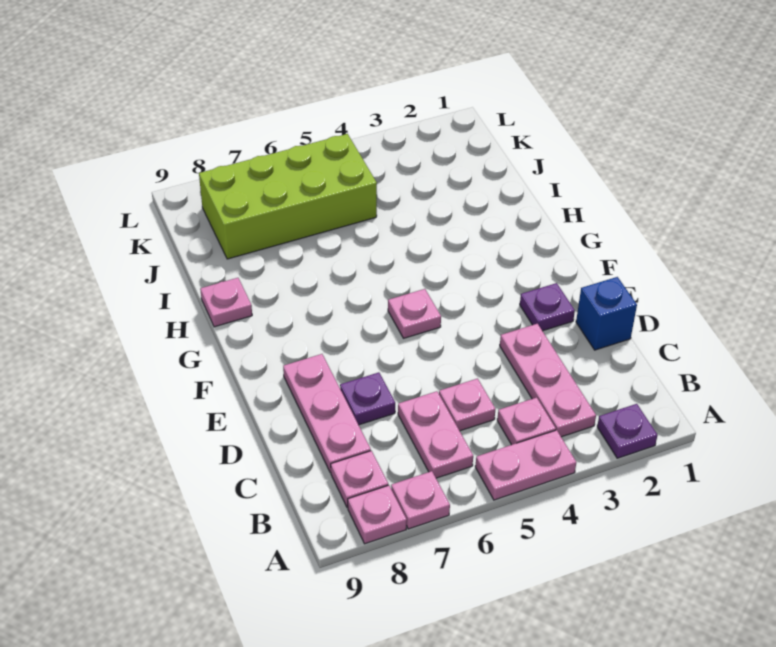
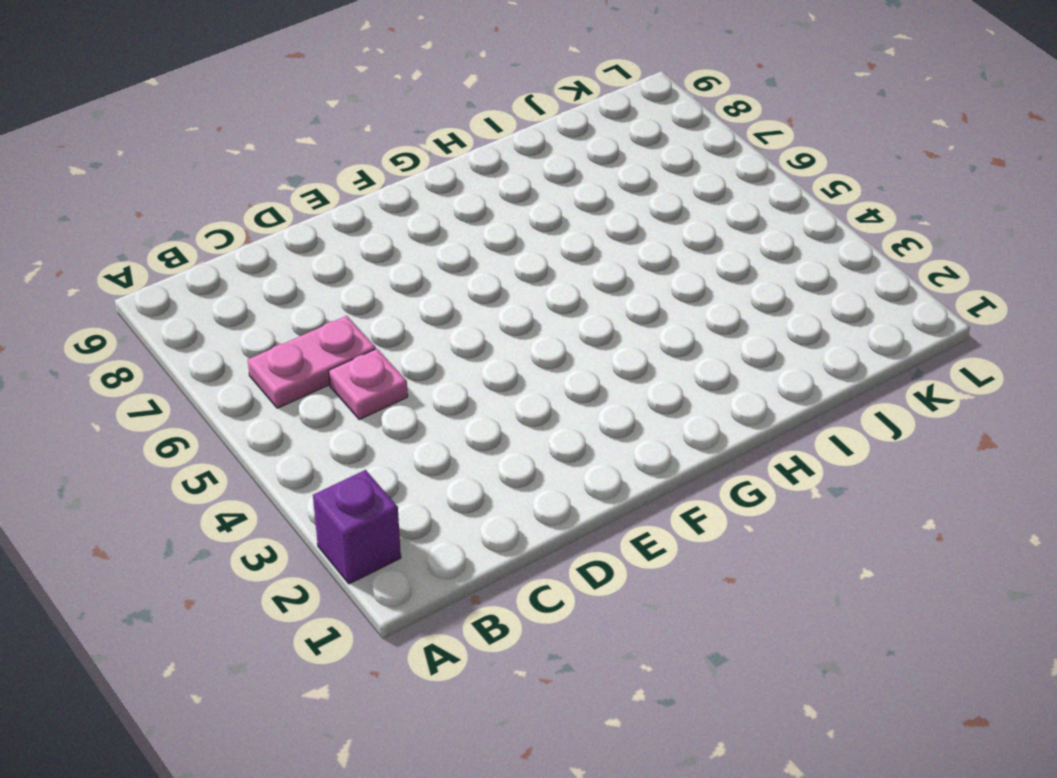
purple brick A2 level 1 -> purple plate A2 level 1
none -> pink plate A4:A5 level 1
none -> pink plate A7 level 1
none -> pink plate A8 level 1

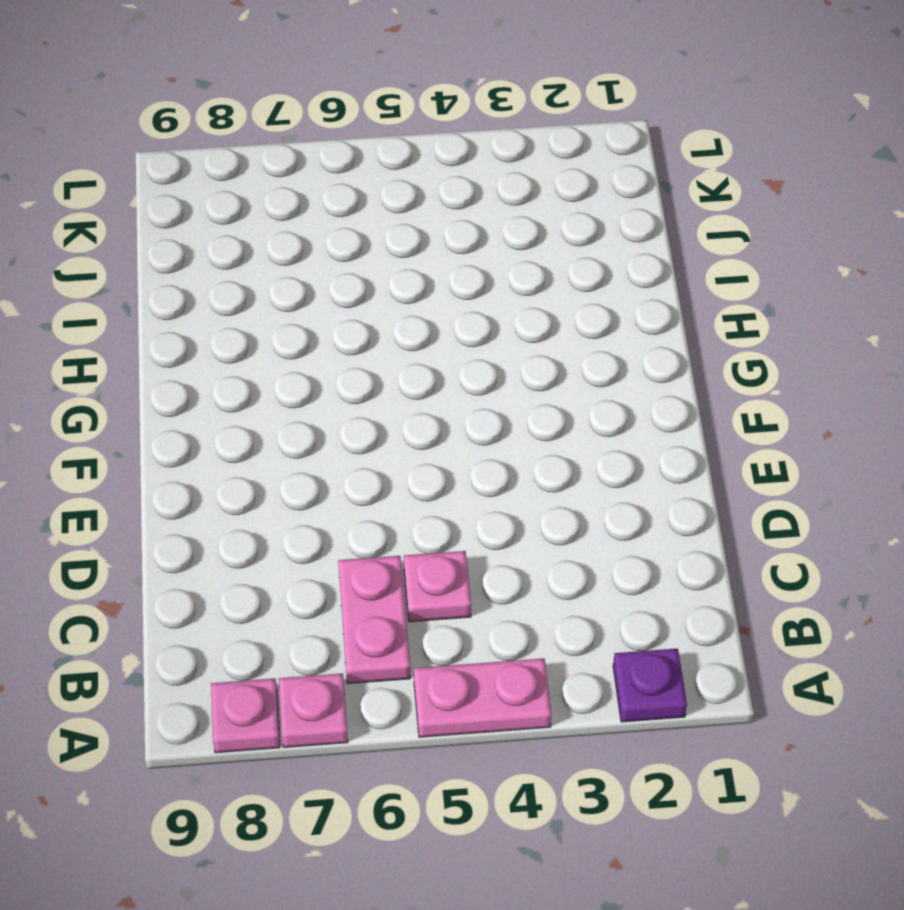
none -> pink plate B3:D3 level 1
none -> pink plate B4 level 1
none -> pink plate B8 level 1

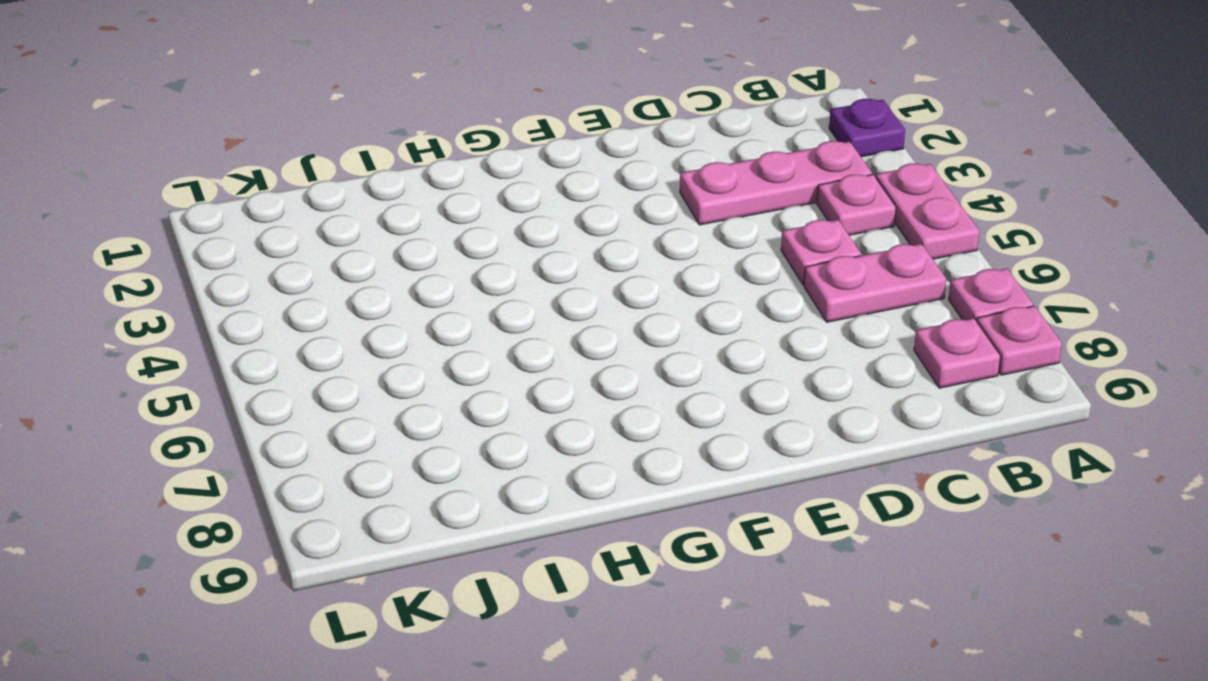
none -> pink plate C8:E8 level 1
none -> blue brick D1 level 1
none -> purple plate D7 level 1

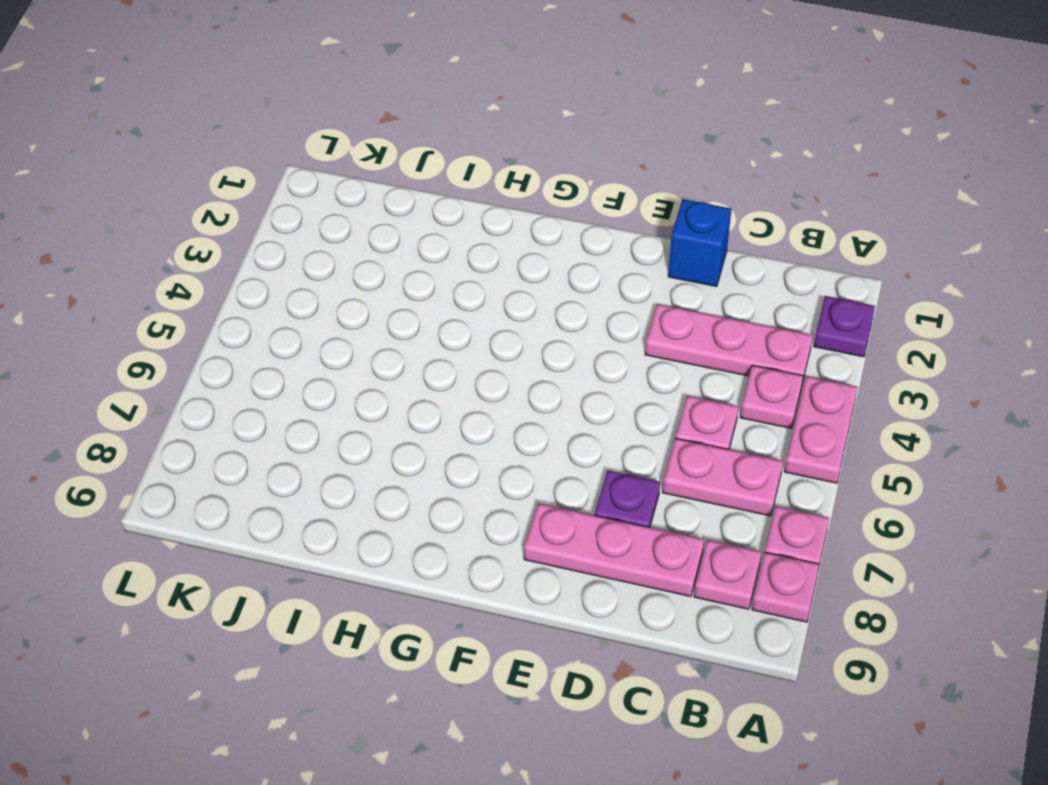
none -> purple plate E2 level 1
none -> pink plate F5 level 1
none -> pink plate H9 level 1

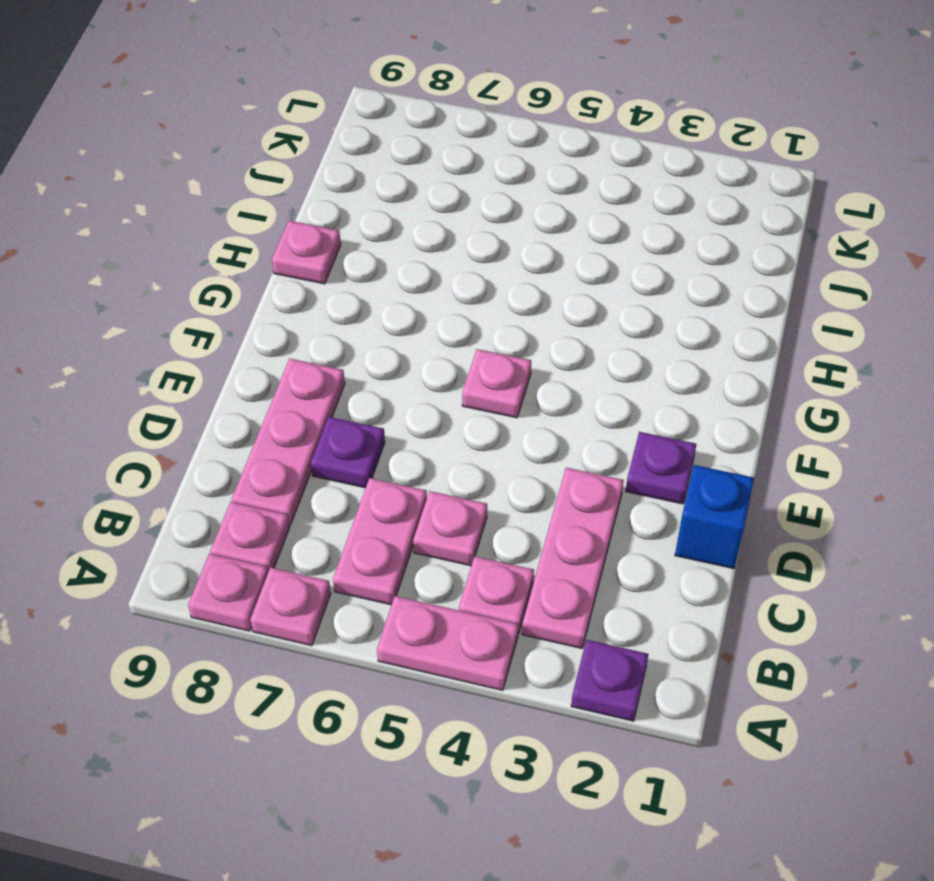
none -> lime brick J5:K8 level 1

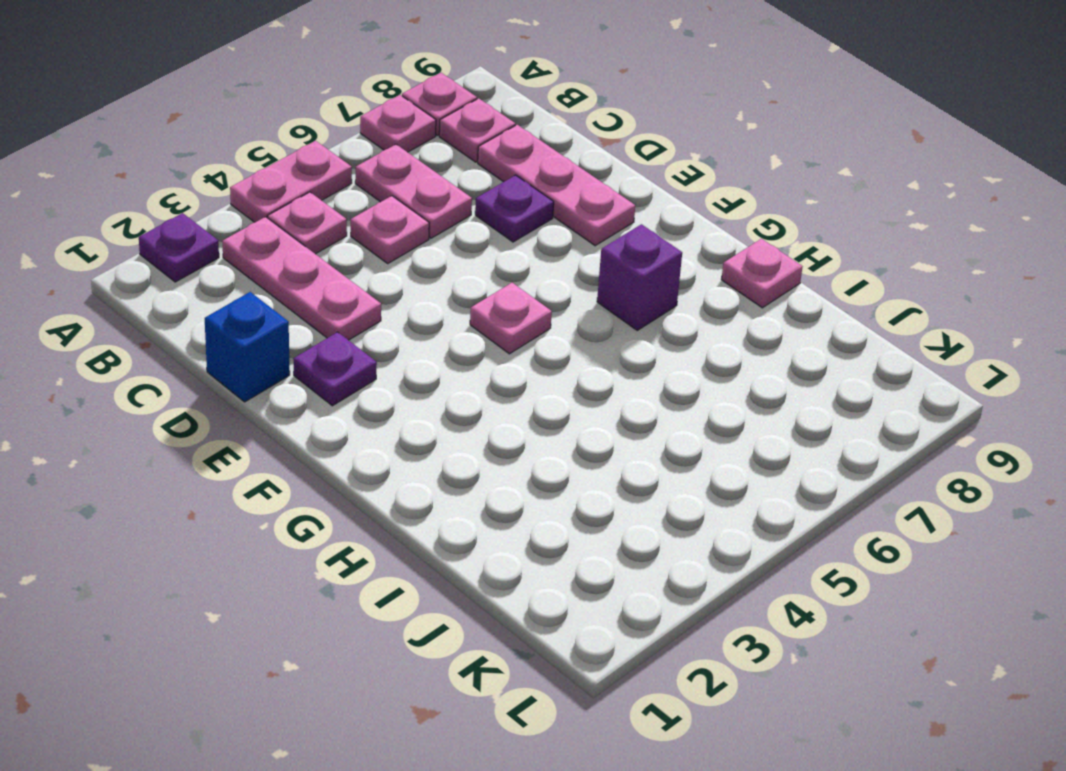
purple brick G7 level 1 -> none
none -> lime brick J5:K8 level 1

